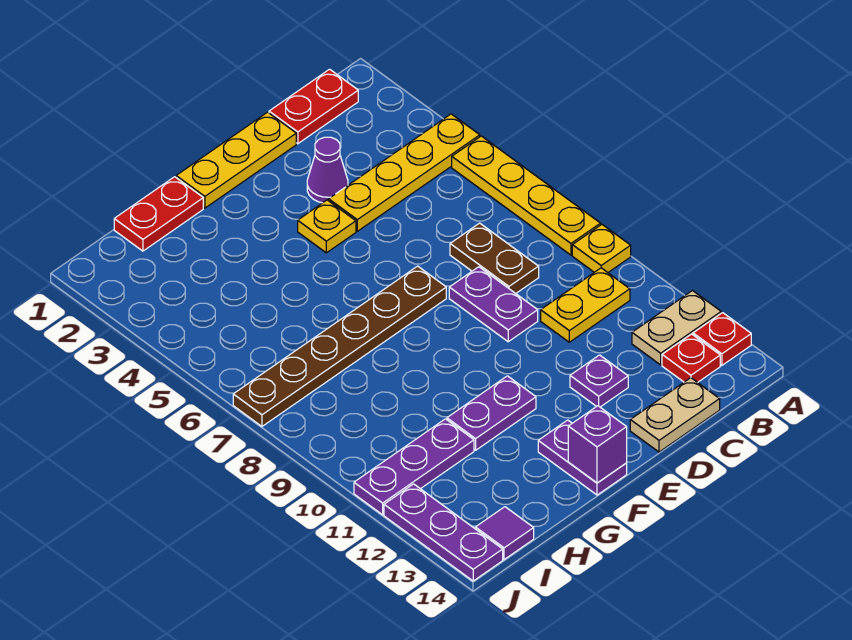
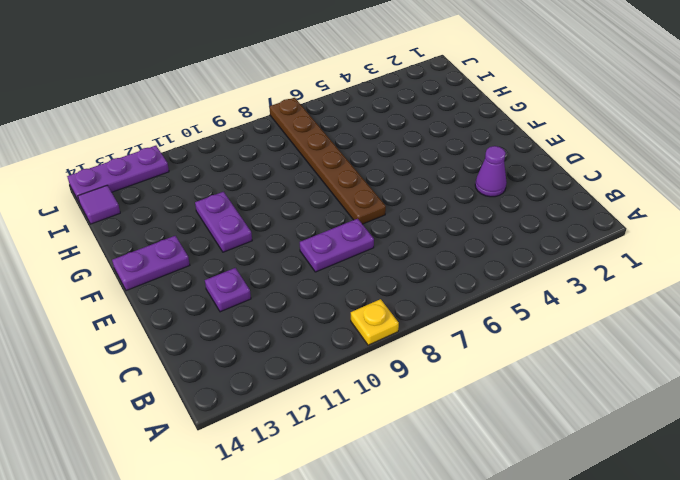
none -> yellow plate A4:D4 level 1
none -> yellow plate A5:A8 level 1
none -> tan plate A12:B12 level 1

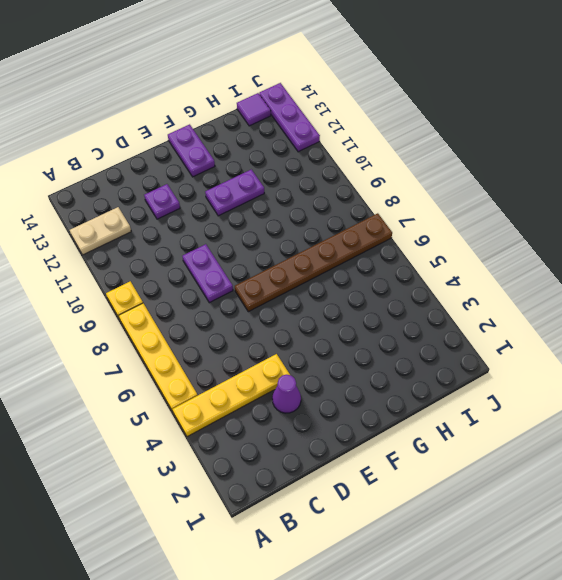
none -> red plate A13 level 1
none -> red plate B1:C1 level 1
none -> yellow plate B10:C10 level 1

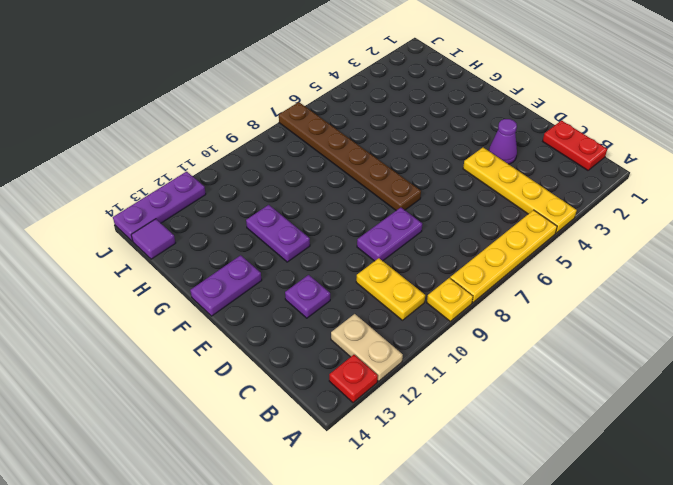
none -> red plate B13 level 1
none -> brown plate C7:C8 level 1
none -> tan plate C14:D14 level 1

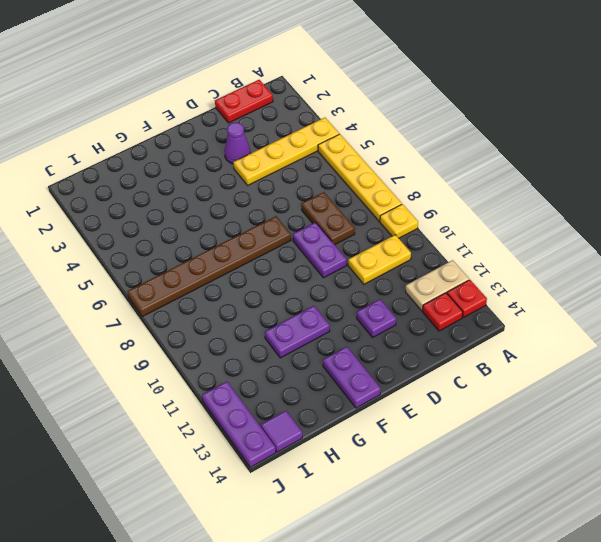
none -> tan plate C14:D14 level 1
none -> yellow plate D1:F1 level 1
none -> yellow plate E4 level 1

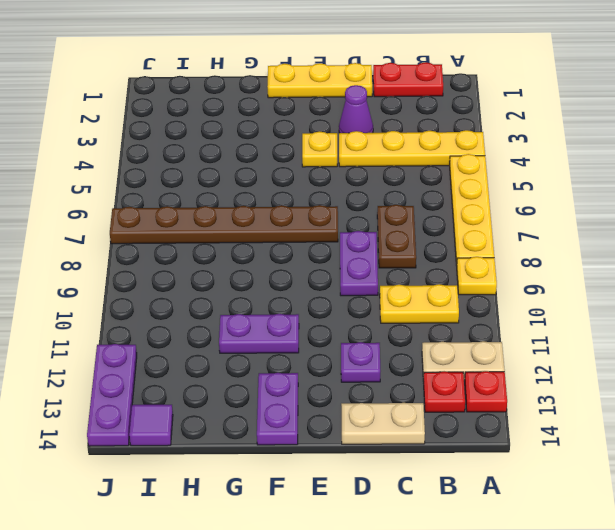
none -> red plate G1:H1 level 1
none -> purple plate H11:J11 level 1
none -> purple brick F14 level 2

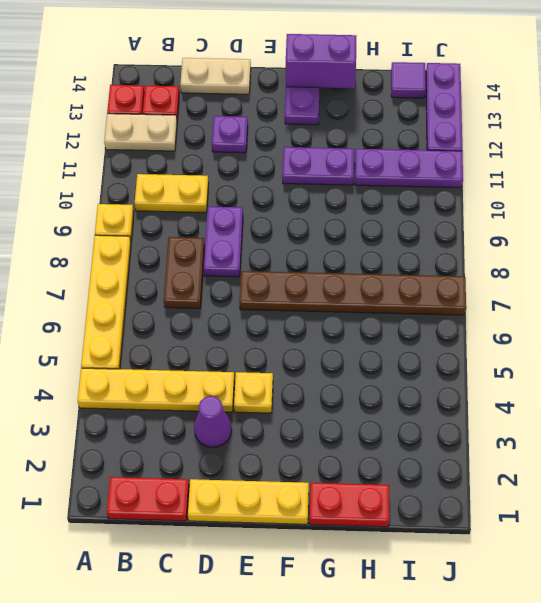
purple brick F14:G14 level 2 -> purple brick F14 level 2

